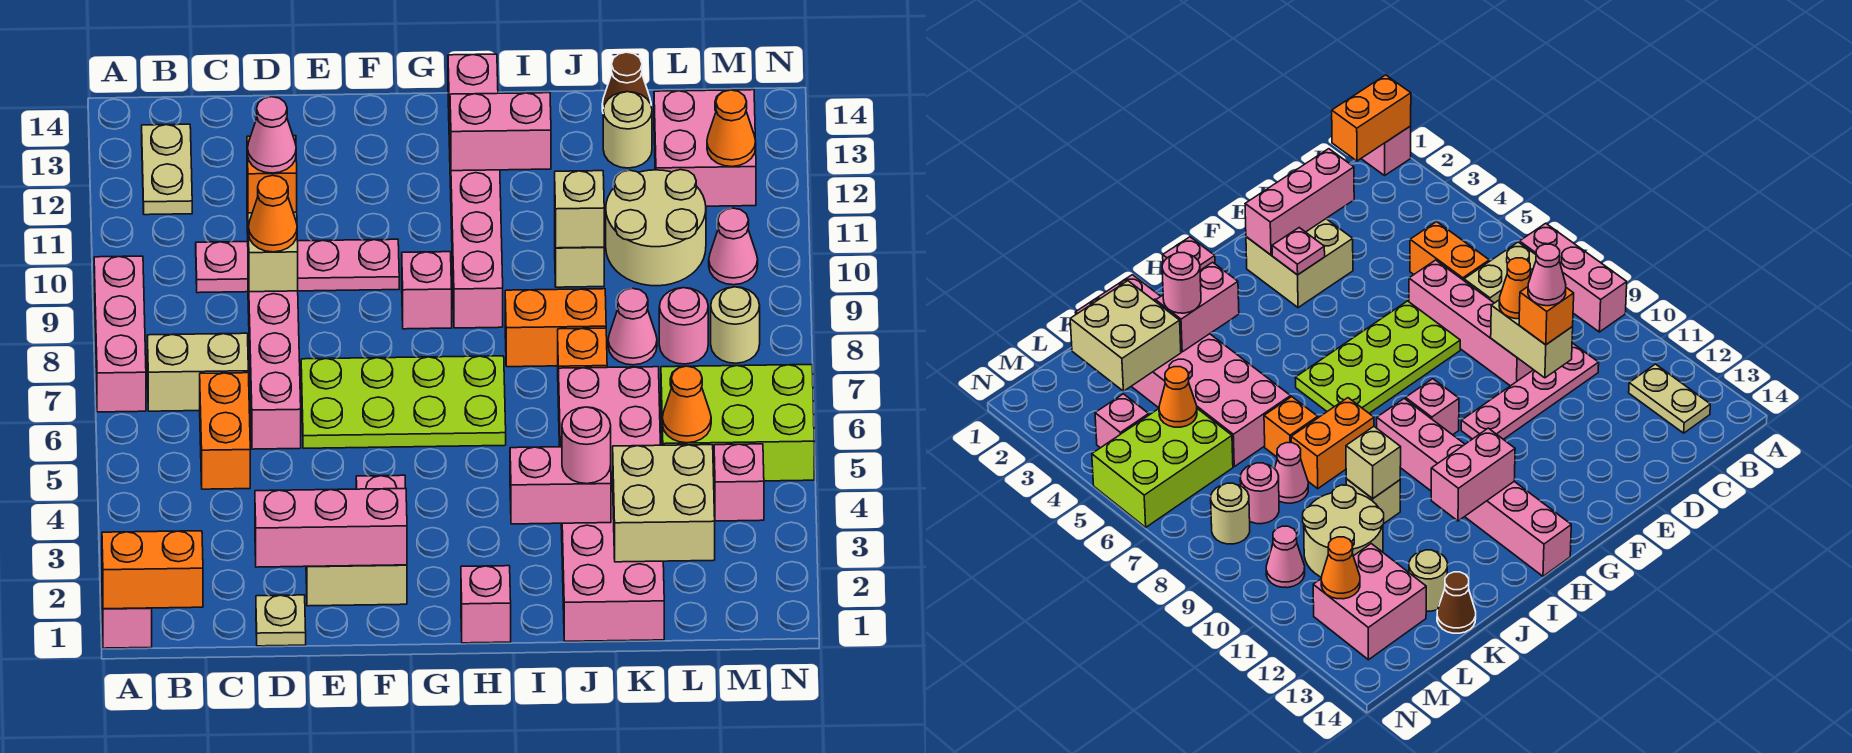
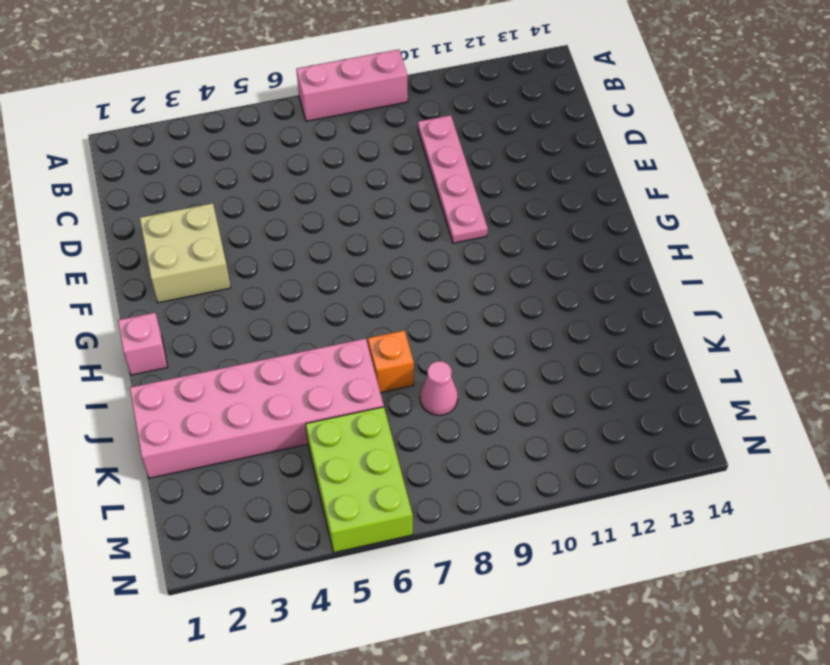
none -> pink brick A1 level 1
none -> tan brick B7:C7 level 1
none -> tan plate B12:B13 level 1
none -> orange brick C5:C6 level 1

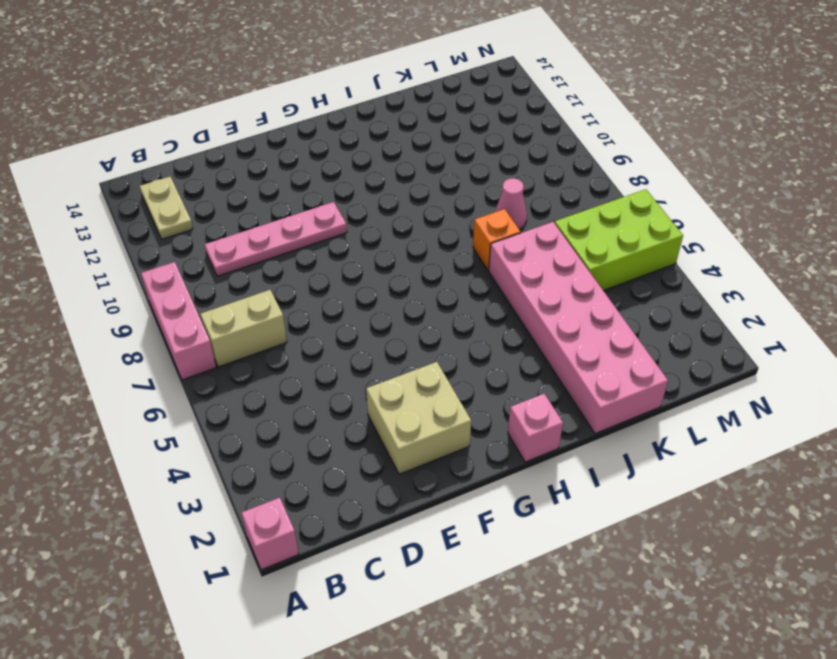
none -> orange brick C5:C6 level 1
none -> tan plate D1 level 1
none -> pink brick D6:D9 level 1
none -> lime plate E6:H7 level 1

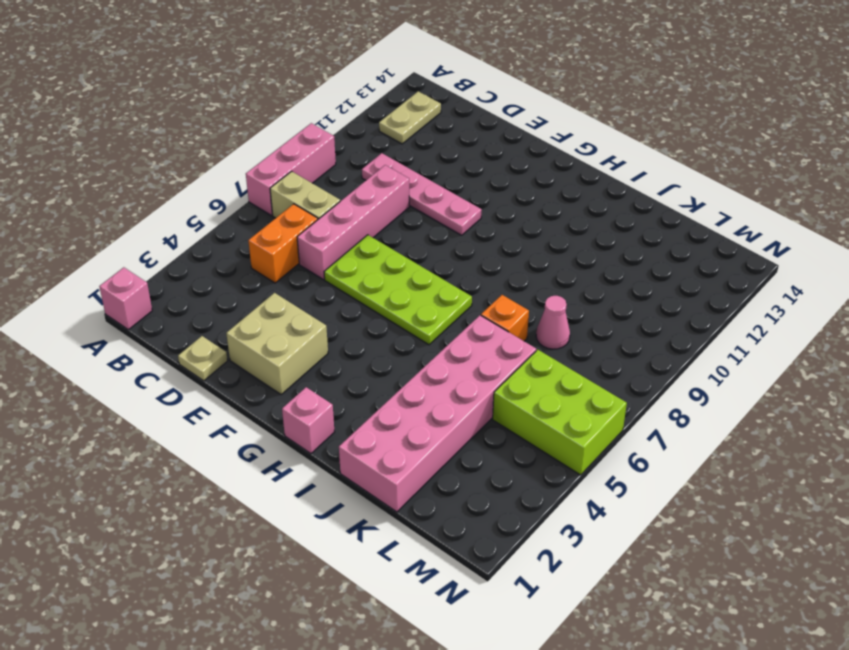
none -> pink brick G9 level 1
none -> pink brick H9:H14 level 1
none -> orange brick I8:J8 level 1
none -> tan brick J10 level 1

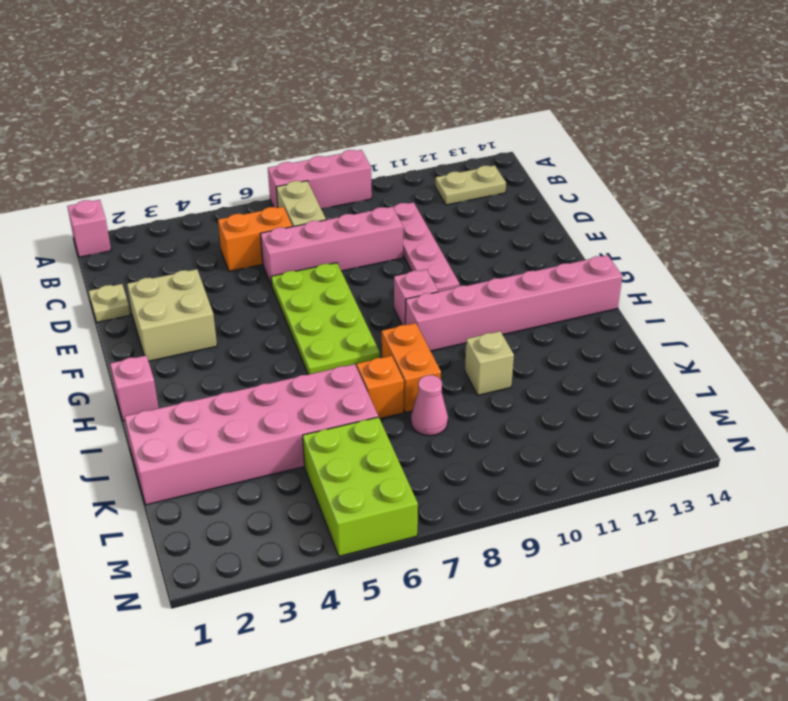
none -> tan round brick K10:L11 level 1
none -> tan round brick K13 level 1
none -> brown cone K14 level 1
none -> pink round brick L8 level 1

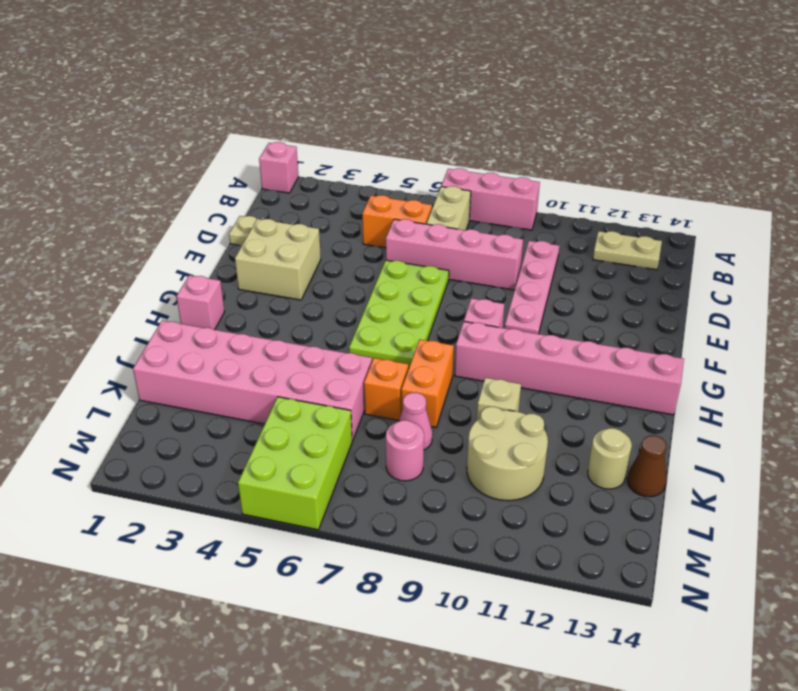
none -> pink brick L12:M13 level 1
none -> pink brick M4 level 1
none -> tan round brick M8 level 1
none -> pink cone M10 level 1

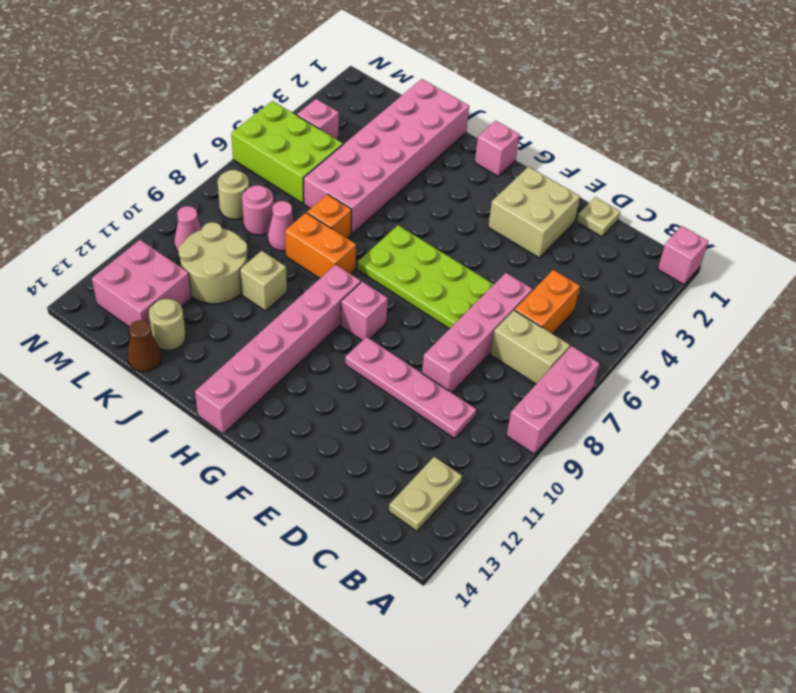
none -> orange brick A1:B1 level 2
none -> pink brick D2:F2 level 2
none -> tan brick D9:D10 level 2
none -> pink plate F3 level 2

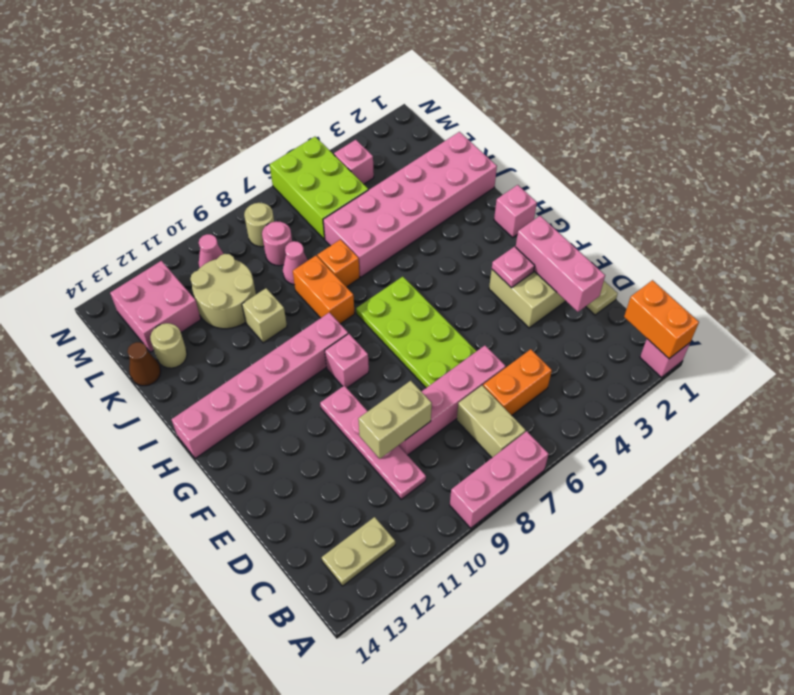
none -> pink brick H12:I12 level 2
none -> pink brick I3:J3 level 2
none -> tan brick J10 level 2
none -> tan brick K2:L3 level 2

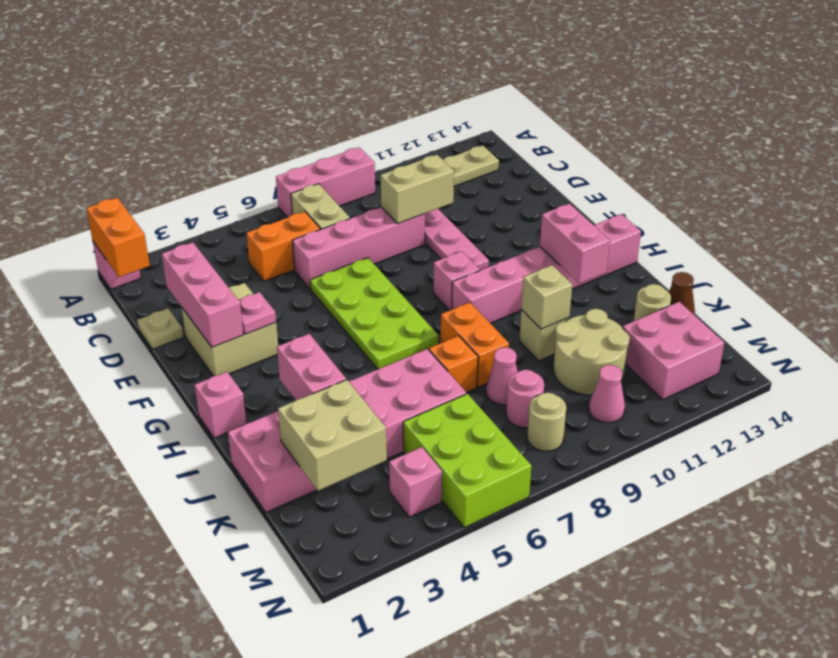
none -> orange cone L5 level 2
none -> orange cone M12 level 2
none -> orange cone D9 level 3
none -> orange brick D10 level 3

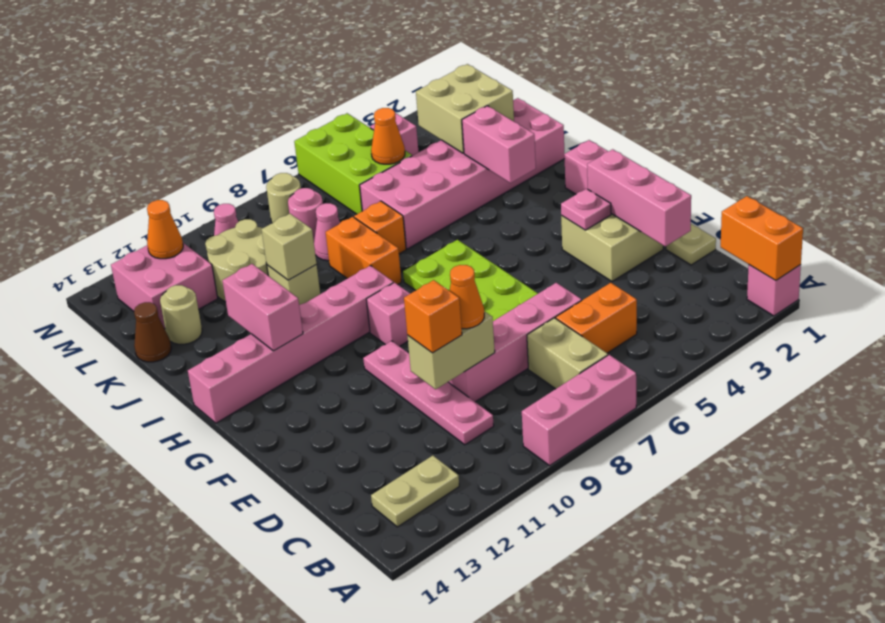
none -> pink round brick J3 level 3
none -> pink cone D10 level 4

